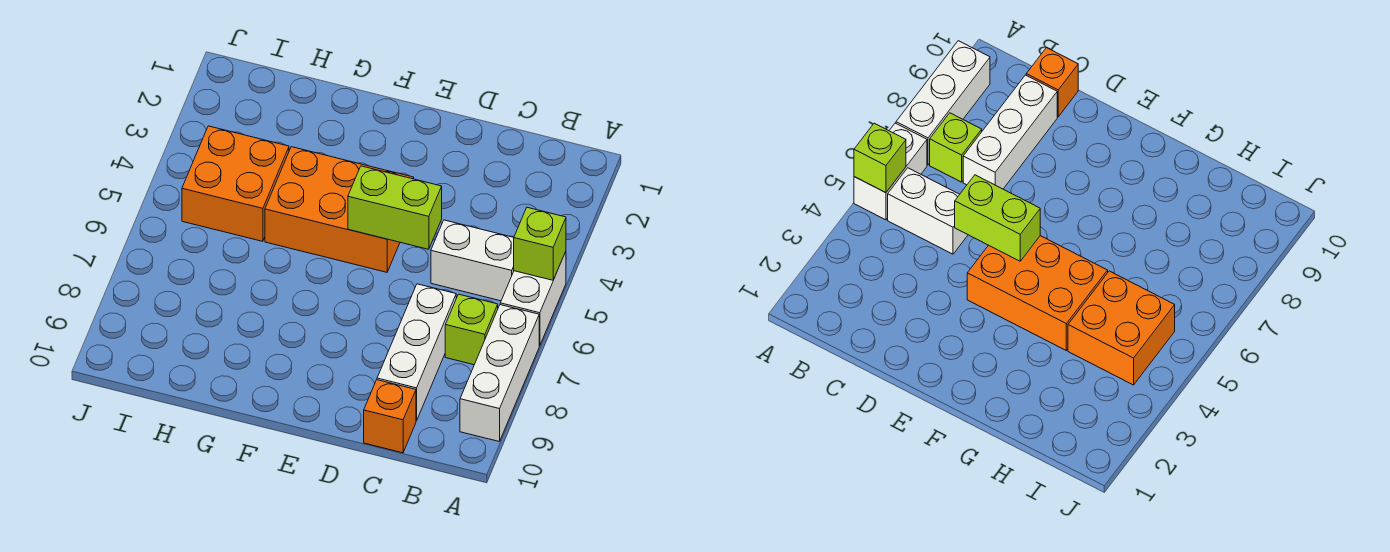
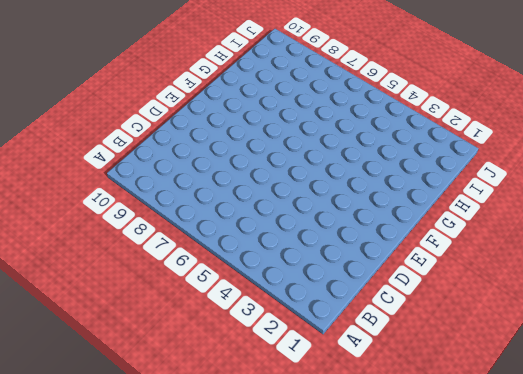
none -> white brick A5:A6 level 1
none -> white brick A7:A9 level 1

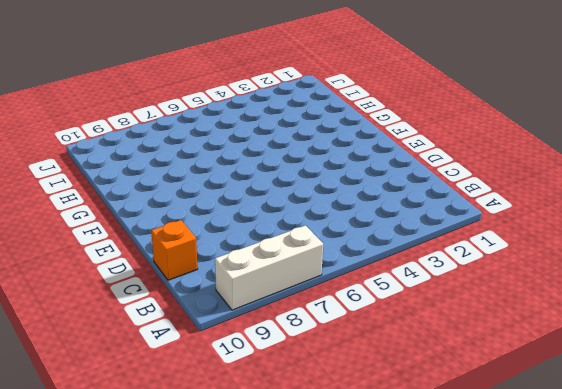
none -> white brick A5:A6 level 1
none -> white brick B5:C5 level 1

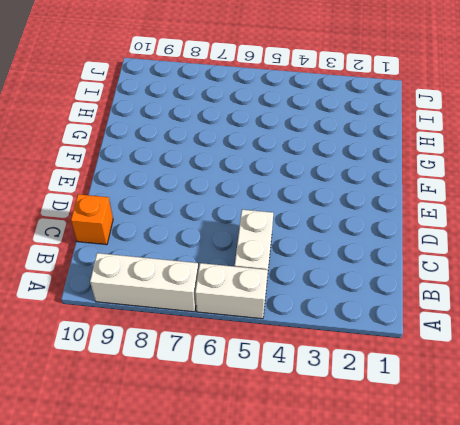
none -> lime brick B7 level 1
none -> white brick C7:C9 level 1

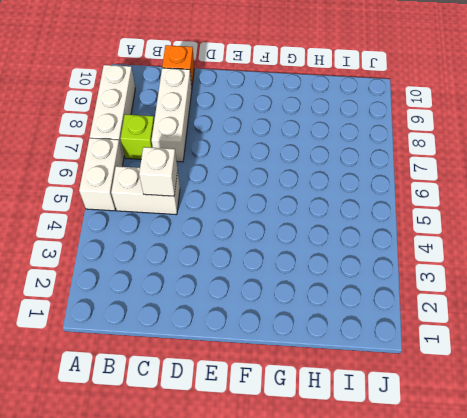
white brick C5 level 2 -> none
none -> orange brick E4:G5 level 1
none -> orange brick H4:I5 level 1

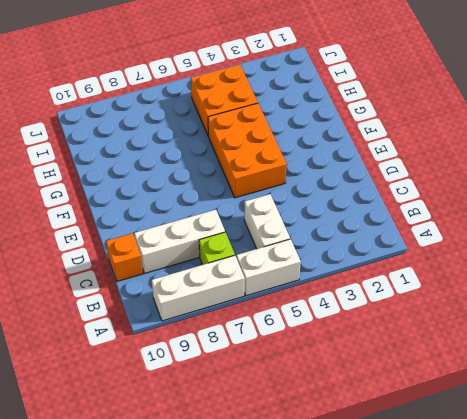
none -> lime brick A5 level 2
none -> lime brick D5:E5 level 2

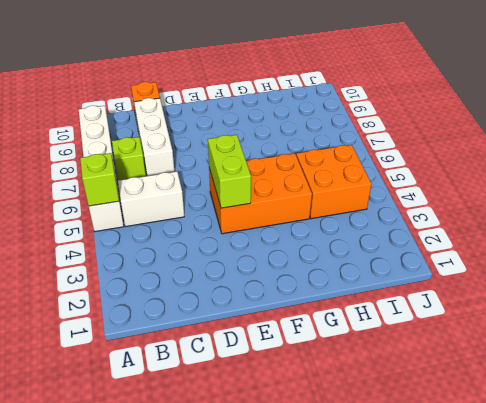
lime brick E4:E5 level 2 -> lime brick D5:E5 level 2

